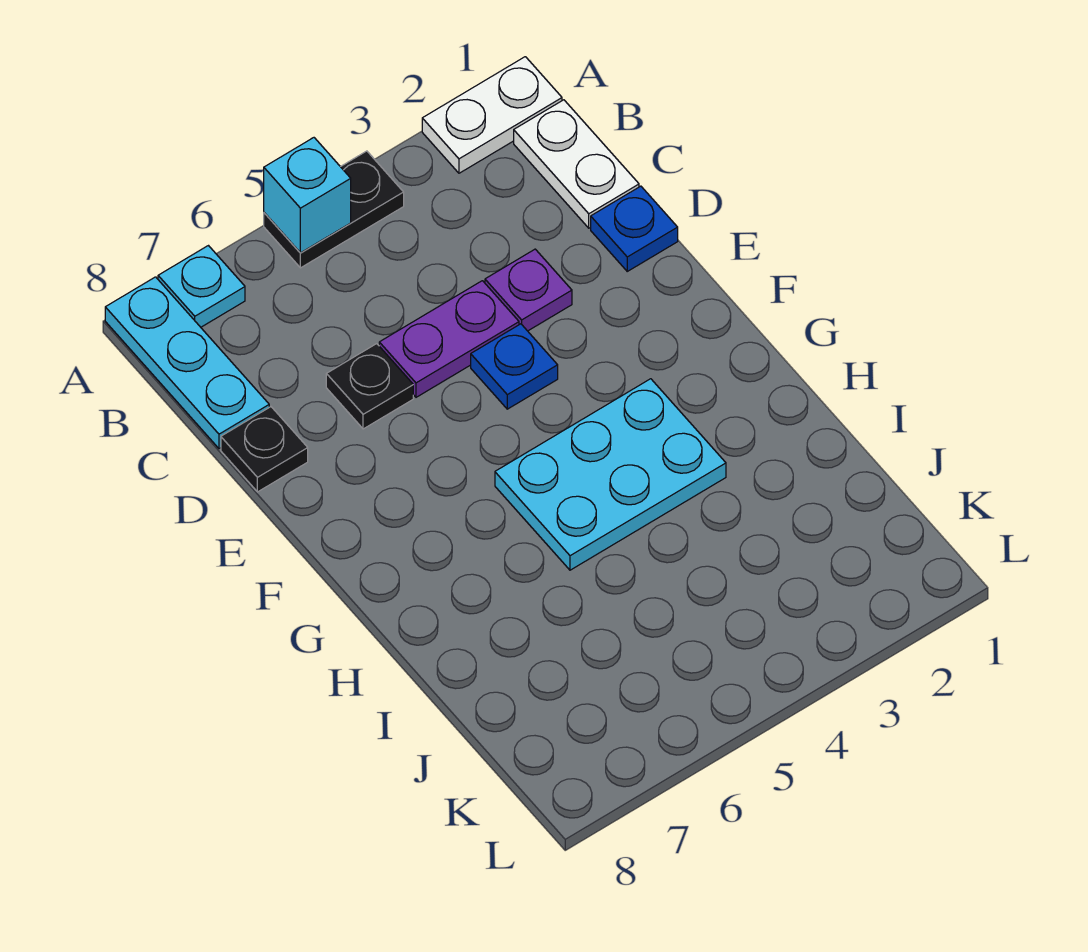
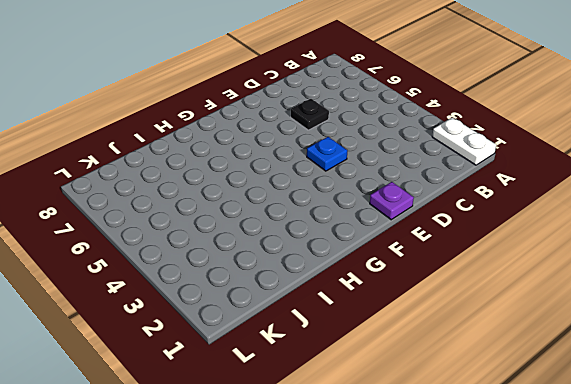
purple plate E1 level 1 -> purple plate D3 level 1
none -> black plate A4:A5 level 1
none -> cyan plate A7 level 1
none -> cyan plate A8:C8 level 1

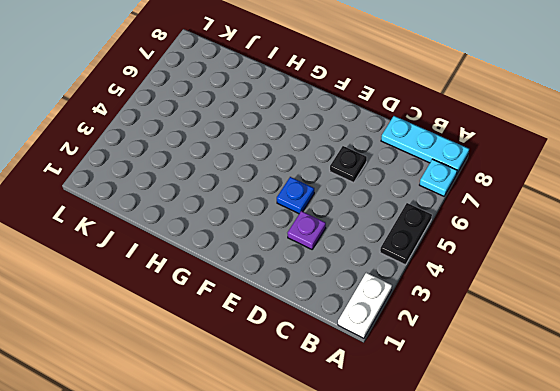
none -> white plate B1:C1 level 1
none -> blue plate D1 level 1
none -> purple plate D4:D5 level 1

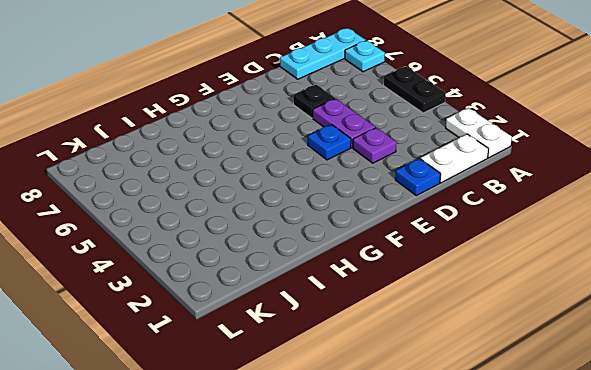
none -> black plate D8 level 1
none -> cyan plate G3:H5 level 1
none -> cyan brick A5 level 2

